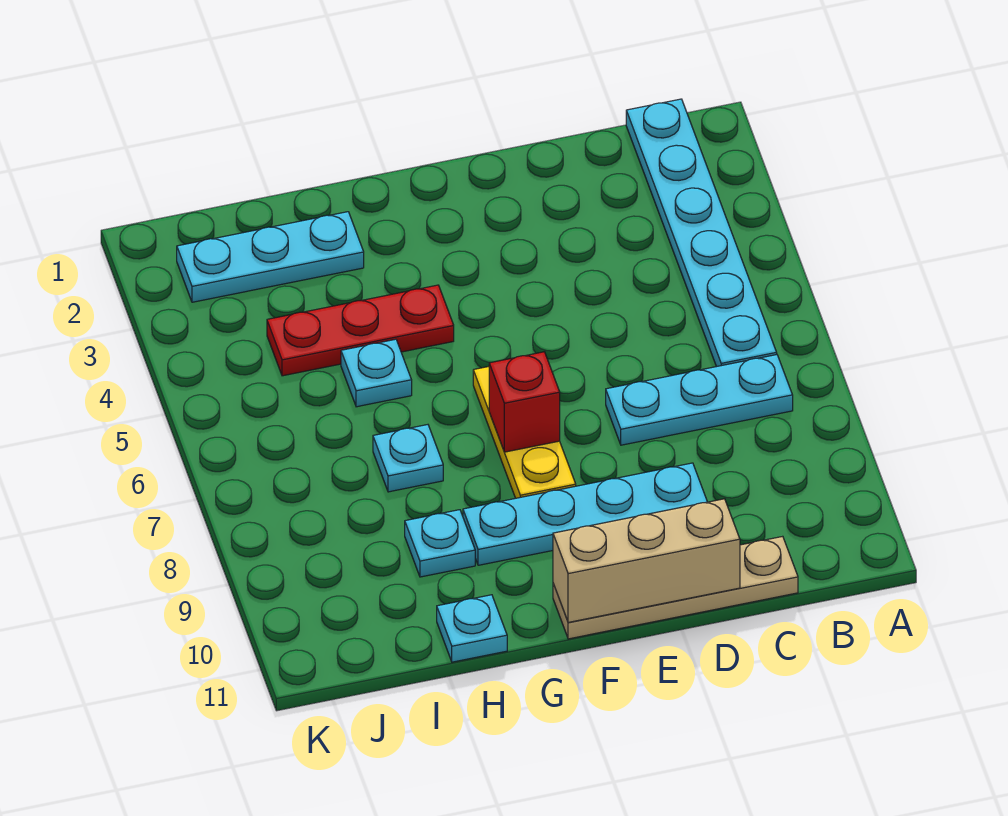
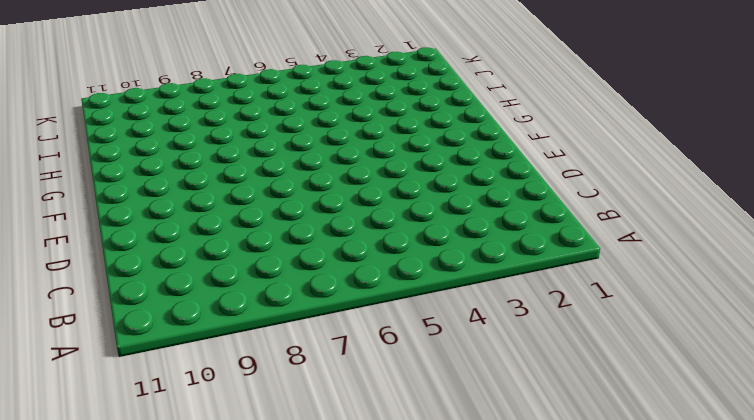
none -> cyan plate B1:B6 level 1
none -> cyan plate B7:D7 level 1
none -> tan plate C11:F11 level 1

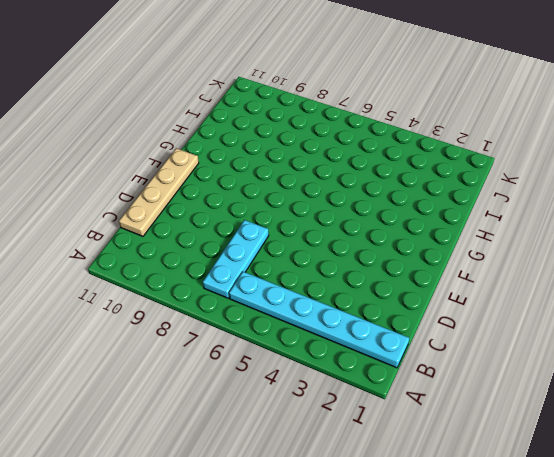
none -> cyan plate D9:G9 level 1
none -> yellow plate F6:F8 level 1
none -> red plate G4:I4 level 1

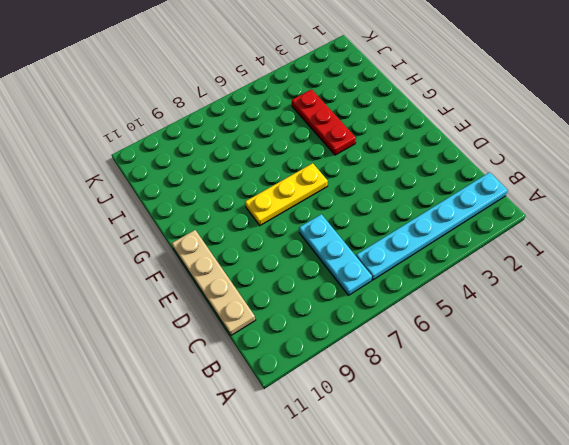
none -> cyan plate D9:G9 level 1
none -> cyan plate H2:J2 level 1
none -> cyan plate H5 level 1

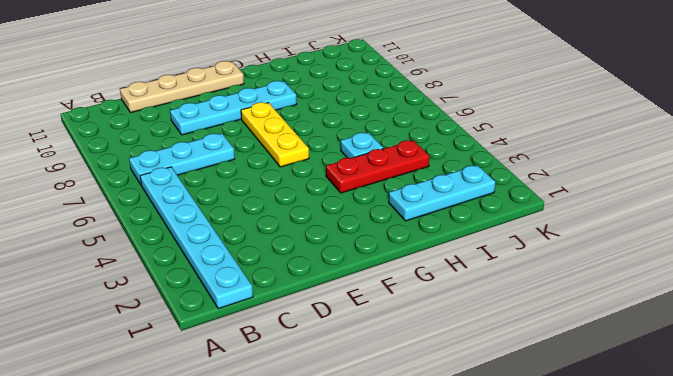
none -> cyan plate H7 level 1
none -> cyan plate H9 level 1
none -> cyan plate H11 level 1

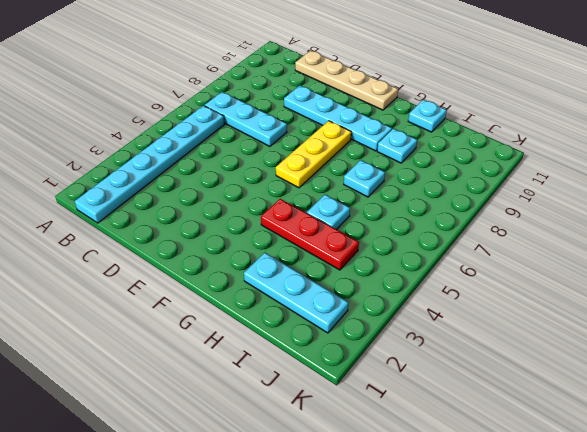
none -> tan brick D11:F11 level 2
none -> red brick F7 level 2

